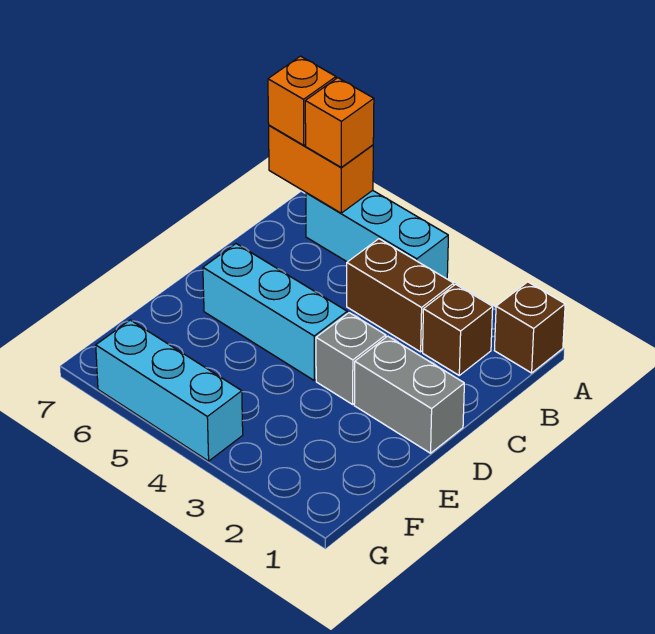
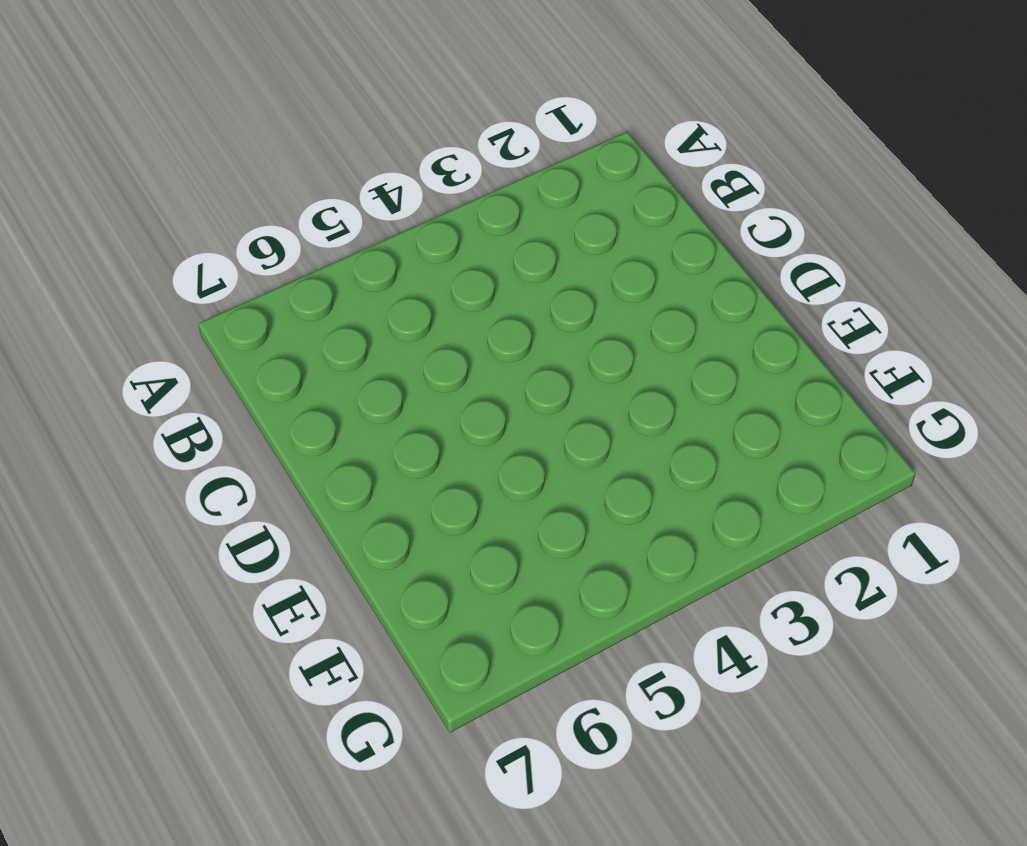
none -> brown brick A1 level 1
none -> cyan brick A4:A6 level 1

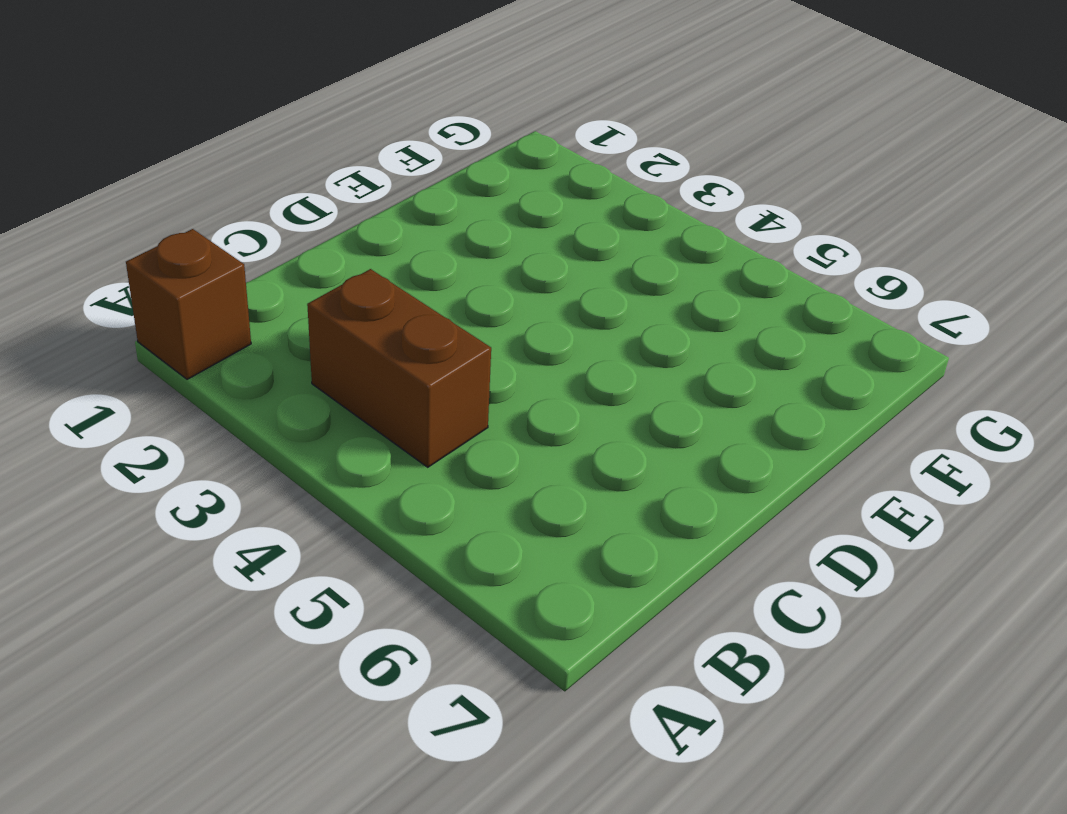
none -> cyan brick A4:A6 level 1
none -> brown brick B2 level 1

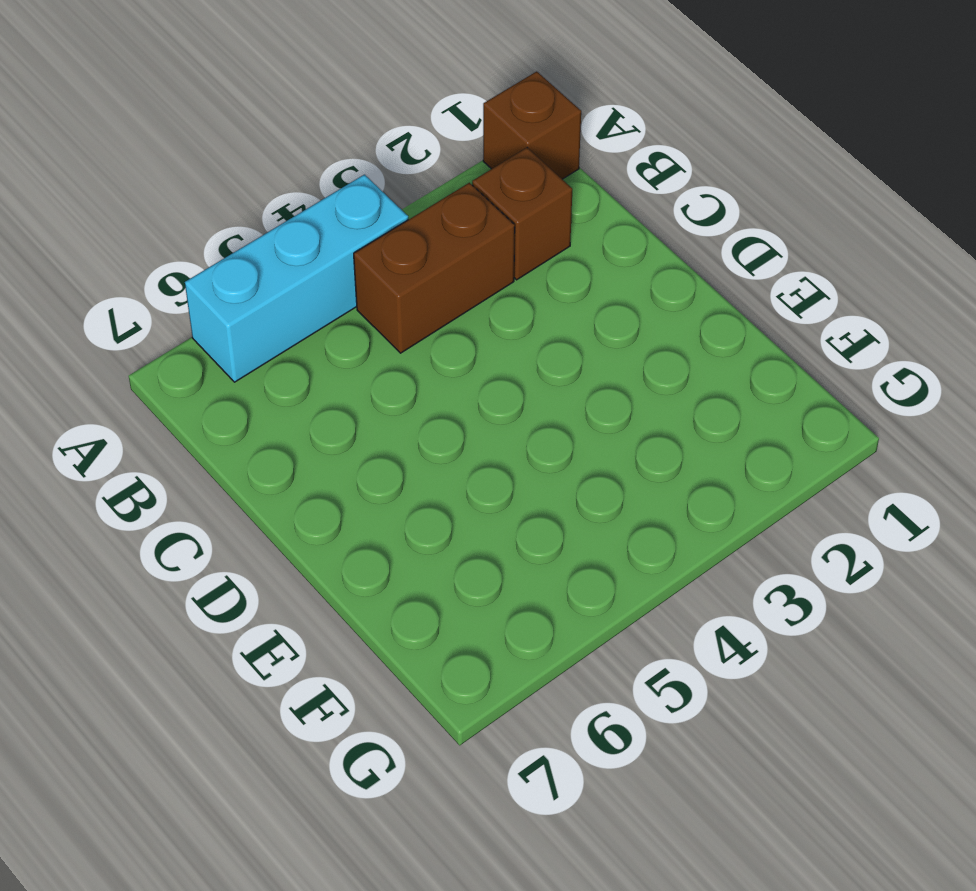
none -> grey brick D1:D2 level 1
none -> grey brick D3 level 1

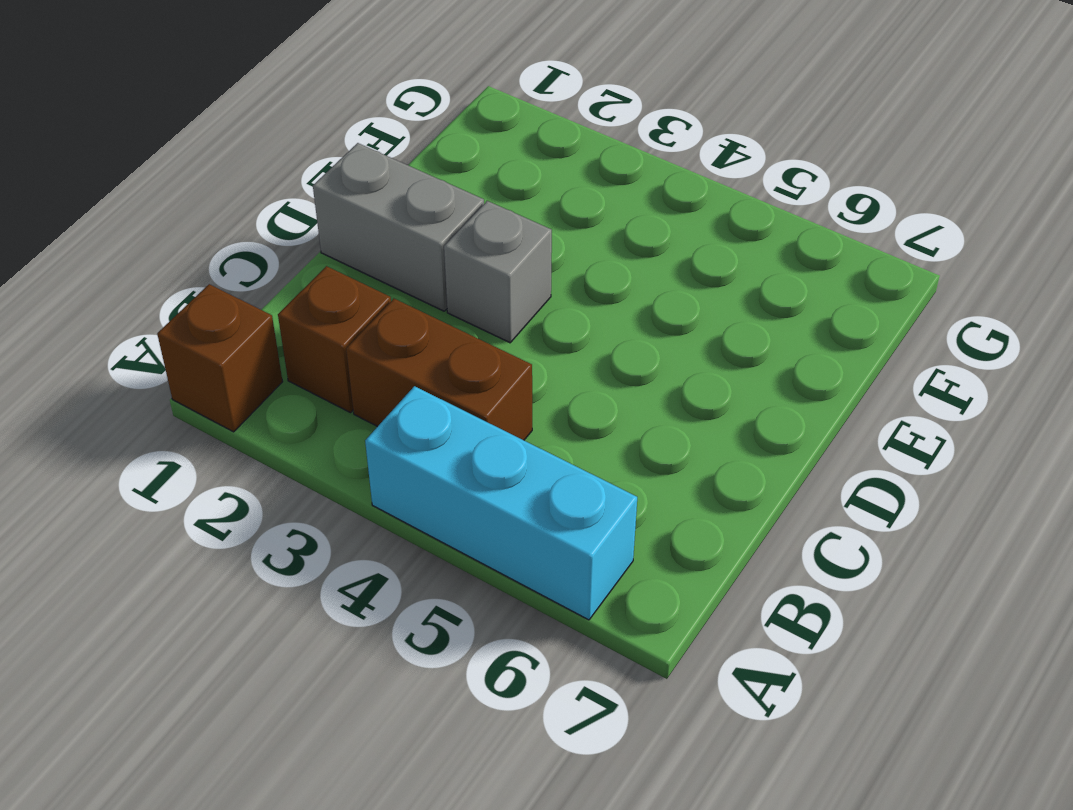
none -> cyan brick D4:D6 level 1
none -> cyan brick G4:G6 level 1

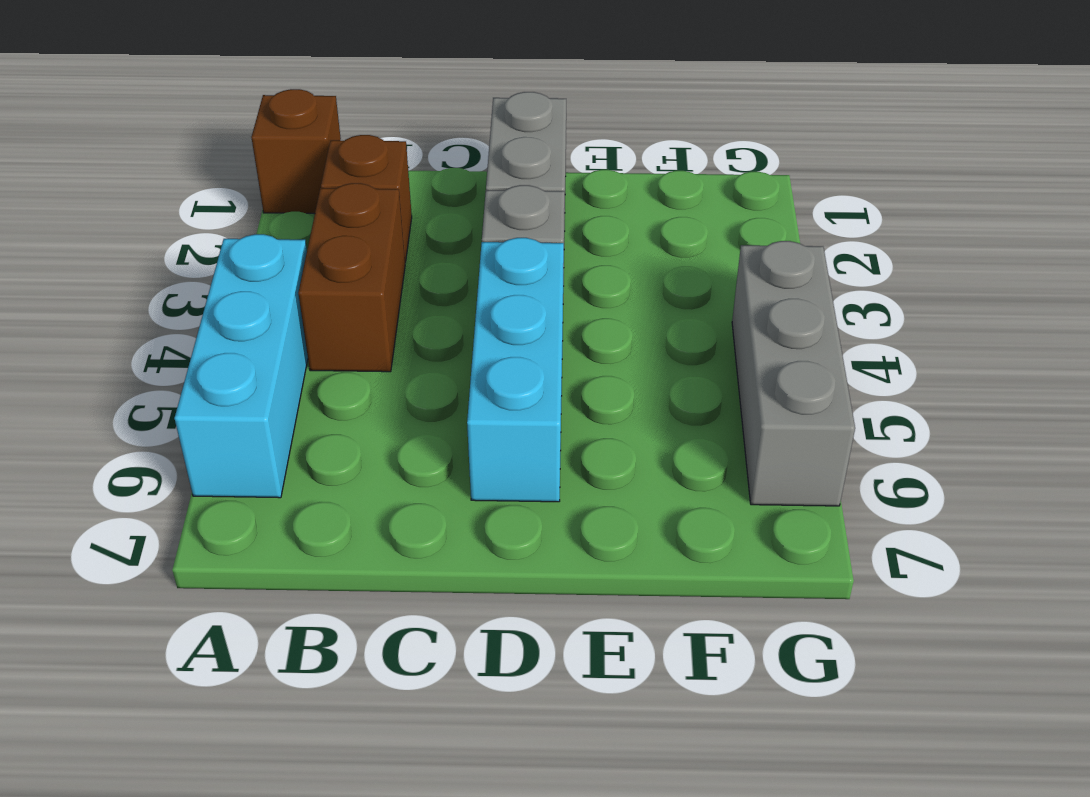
grey brick G4:G6 level 1 -> cyan brick G4:G6 level 1
none -> orange brick A6:A7 level 2
none -> orange brick A6 level 3

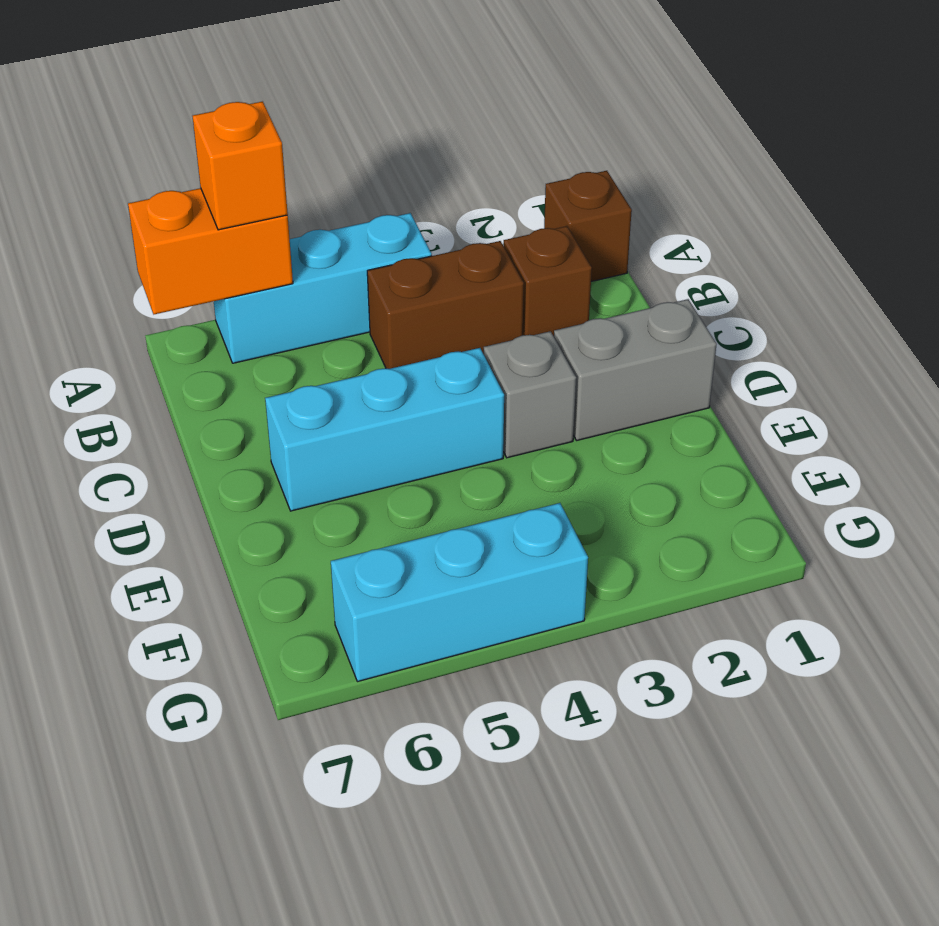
none -> orange brick A7 level 3

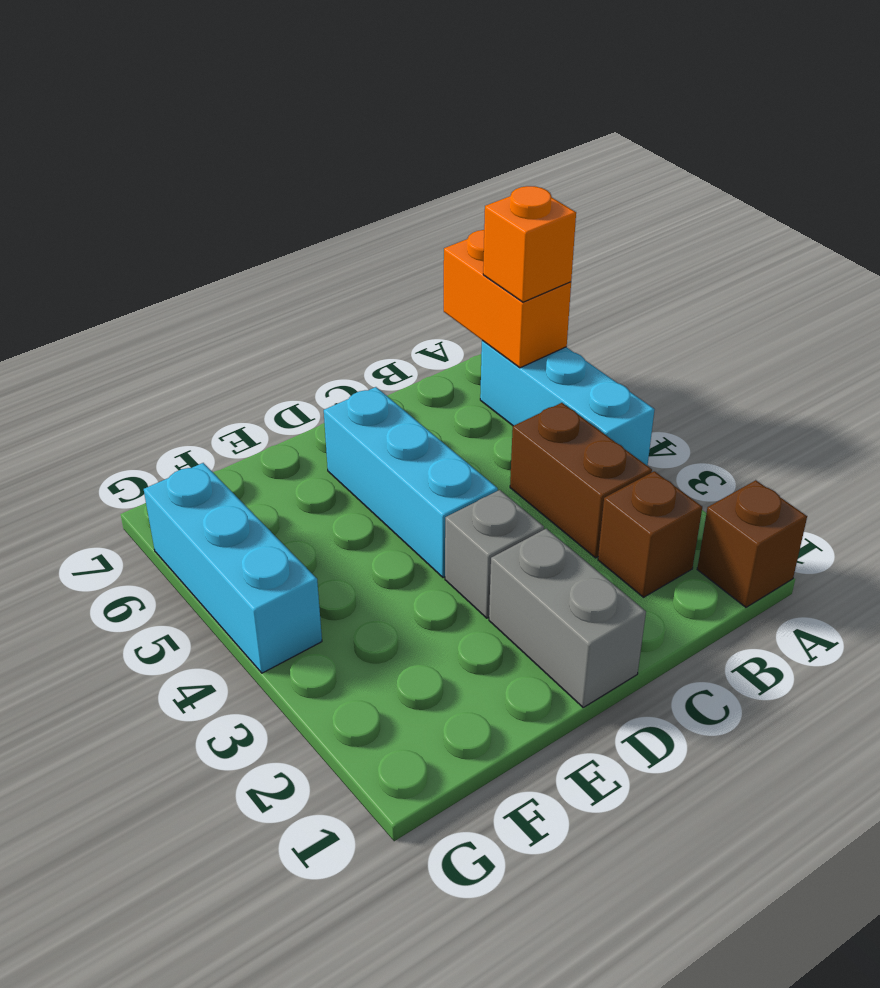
none -> orange brick A7 level 3

